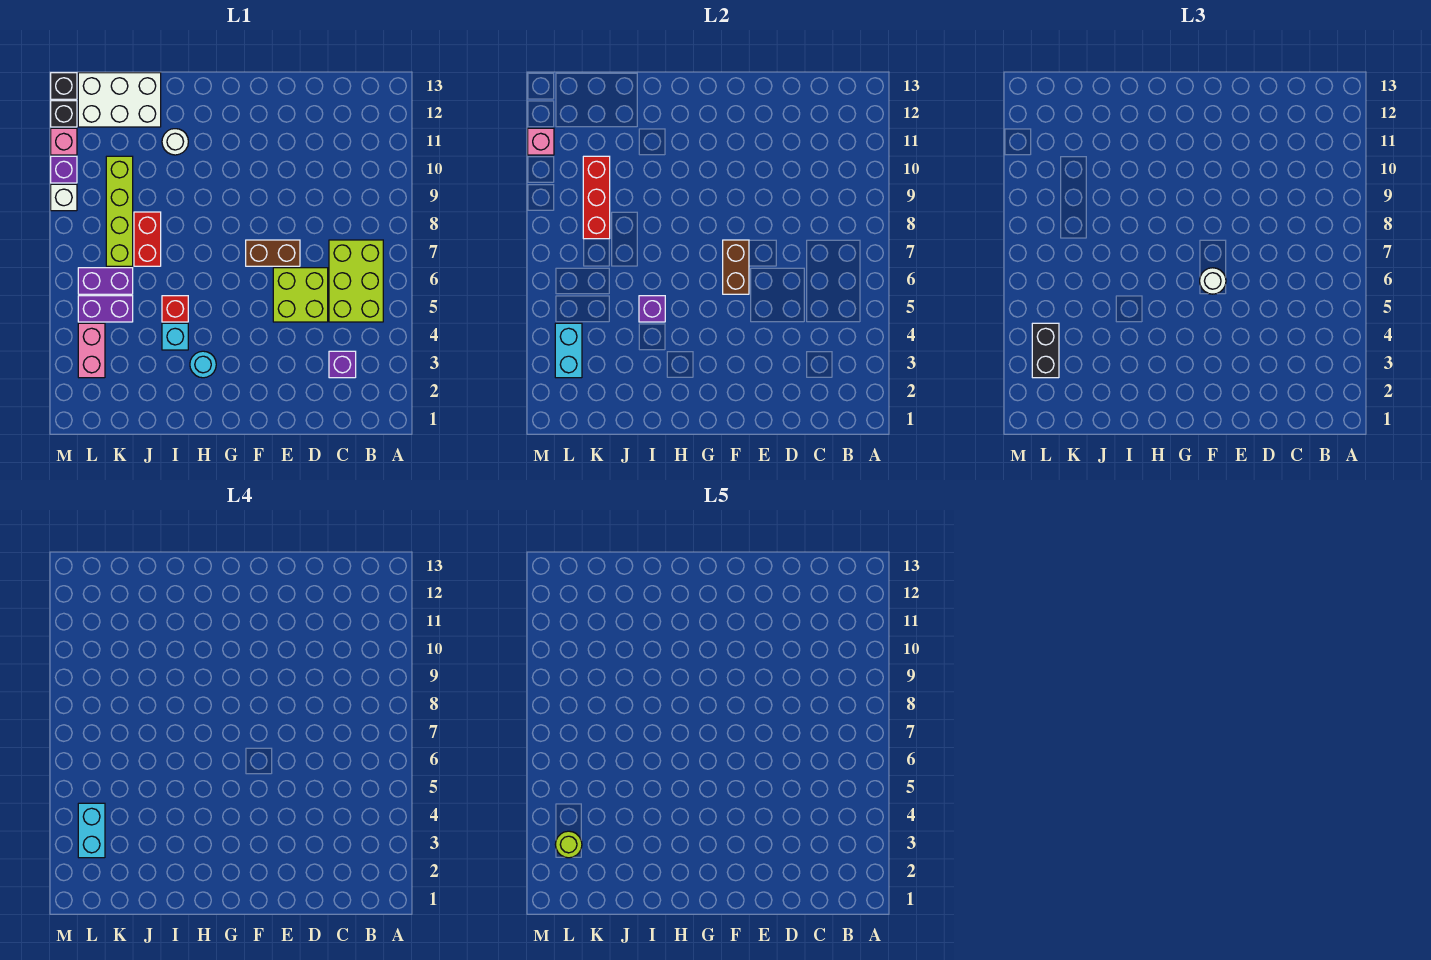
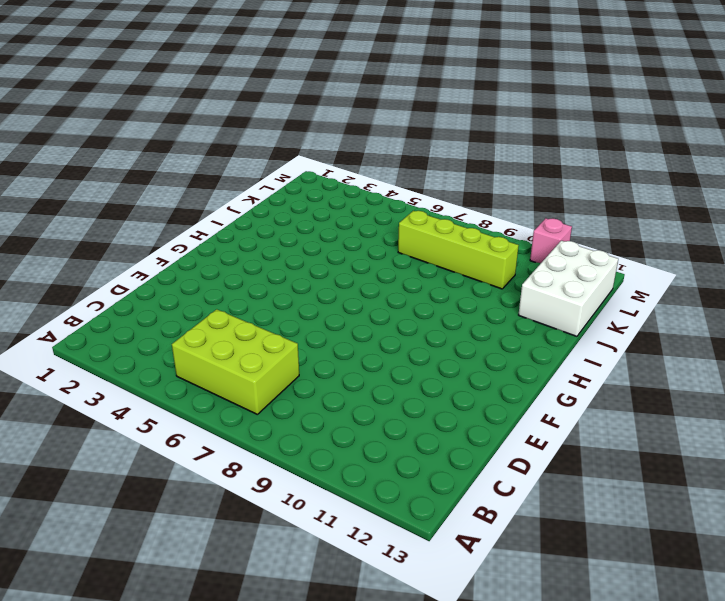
none -> purple brick C3 level 1
none -> lime brick D5:E6 level 1
none -> brown brick E7:F7 level 1

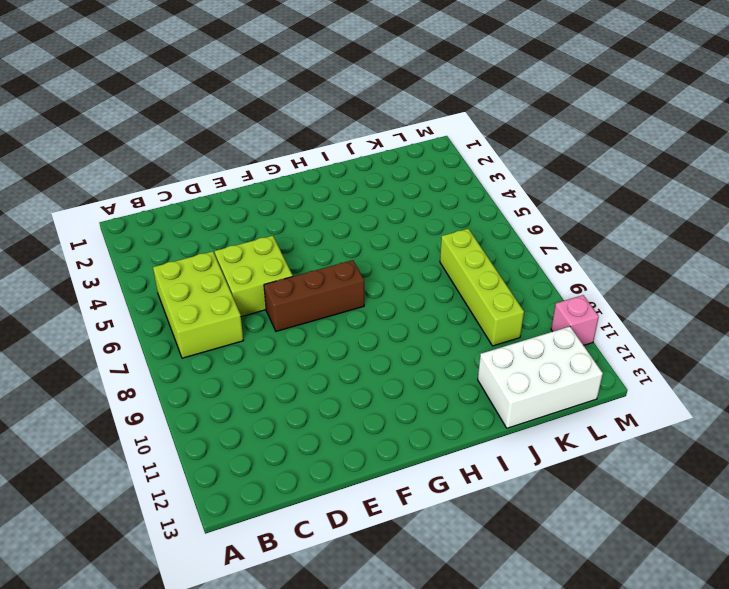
brown brick E7:G7 level 1 -> brown brick E7:F7 level 1
none -> purple brick C3 level 1
none -> cyan round brick H3 level 1
none -> cyan brick I4 level 1

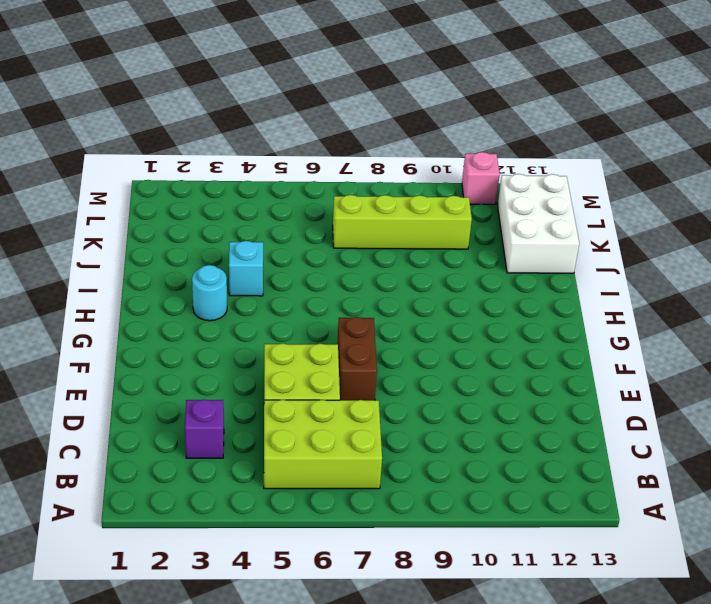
none -> red brick I5 level 1
none -> white round brick I11 level 1
none -> red brick J7:J8 level 1

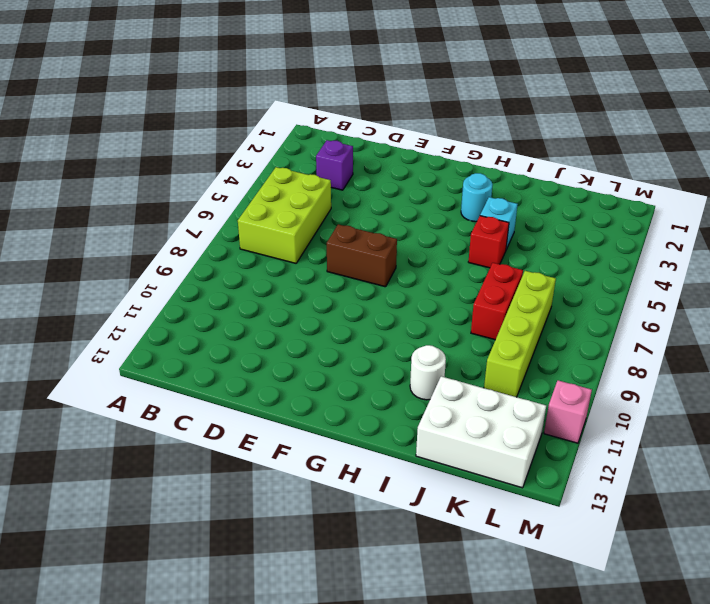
none -> lime brick D5:E6 level 1
none -> purple brick K5:L5 level 1
none -> purple brick K6:L6 level 1

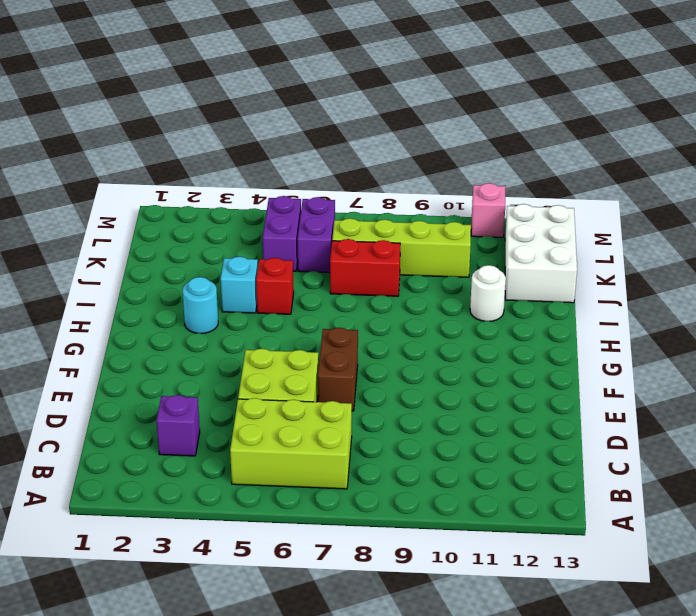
none -> pink brick L3:L4 level 1
none -> white brick M9 level 1
none -> purple brick M10 level 1

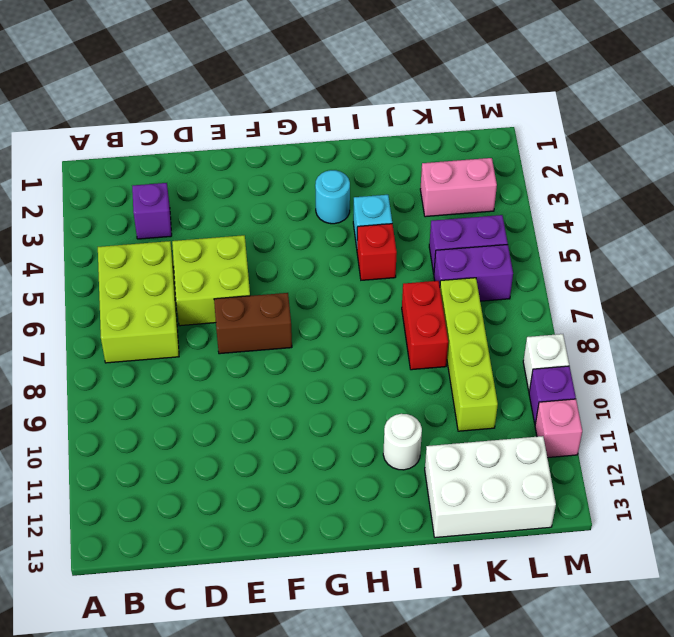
pink brick K3:L3 level 1 -> pink brick L3:L4 level 1
none -> black brick M12 level 1
none -> black brick M13 level 1
none -> brown brick F6:F7 level 2

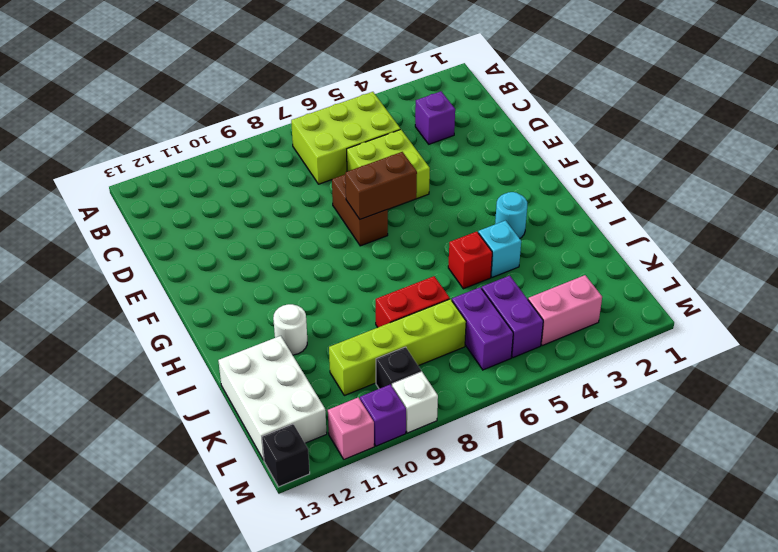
black brick L9 level 1 -> black brick M12 level 1
none -> purple brick I5 level 2
none -> red brick K8:K10 level 2
none -> cyan brick L3:L4 level 2

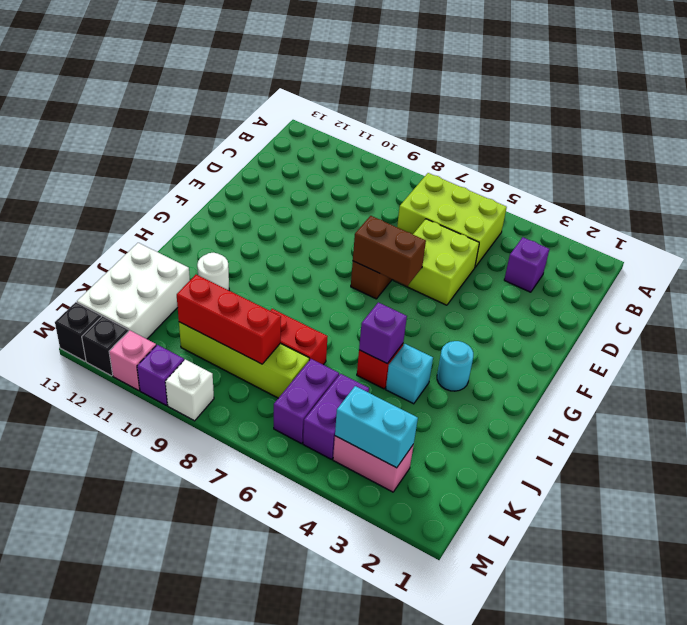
none -> pink brick M11 level 2
none -> white round brick F6 level 3
none -> black brick L3:L4 level 3

